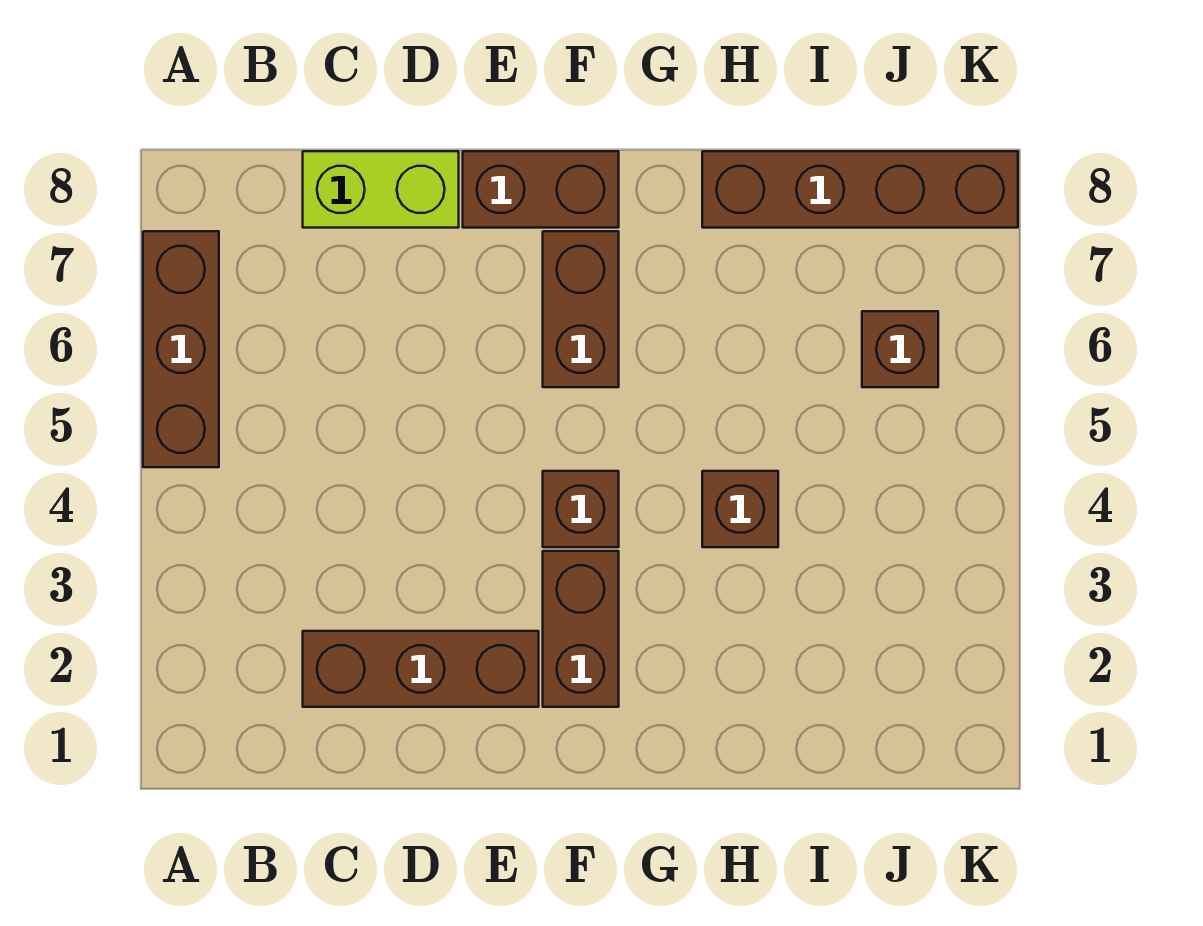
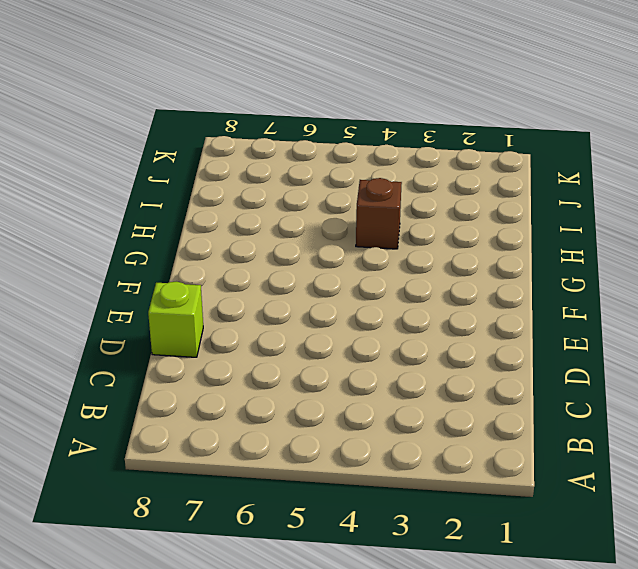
lime brick D8 level 1 -> lime brick C8:D8 level 1
none -> brown brick A5:A7 level 1
none -> brown brick C2:E2 level 1

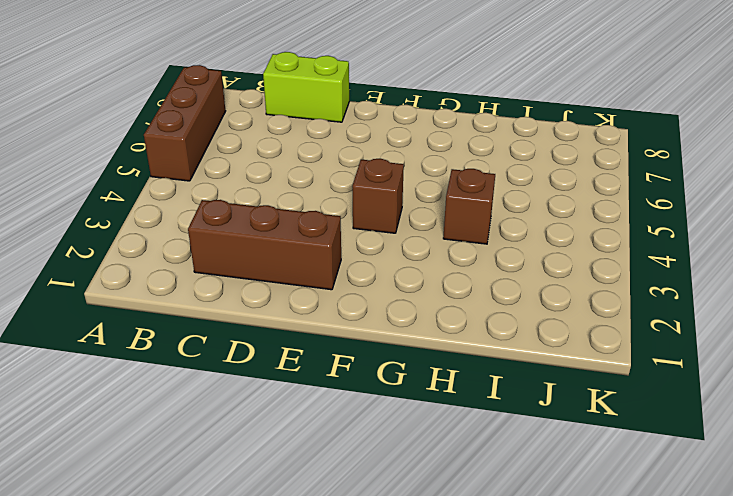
none -> brown brick E8:F8 level 1
none -> brown brick F2:F3 level 1

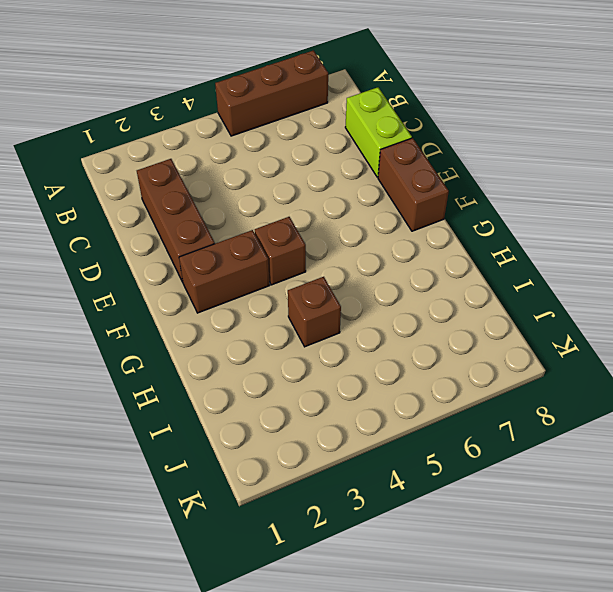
none -> brown brick F6:F7 level 1
none -> brown brick H8:K8 level 1

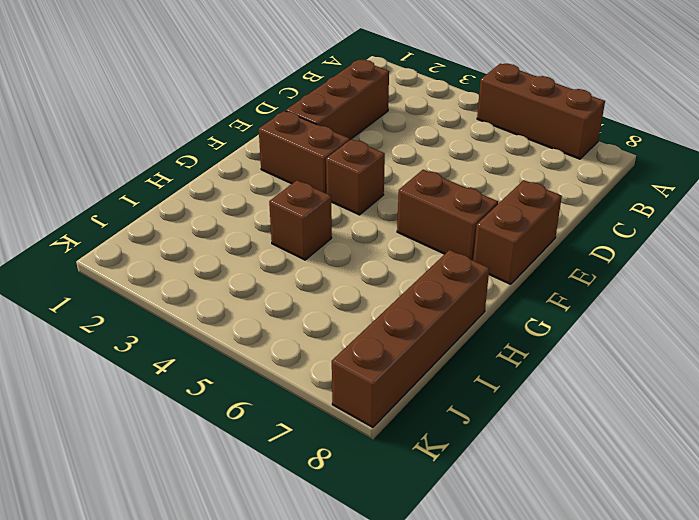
none -> lime brick C8:D8 level 1
none -> brown brick J6 level 1

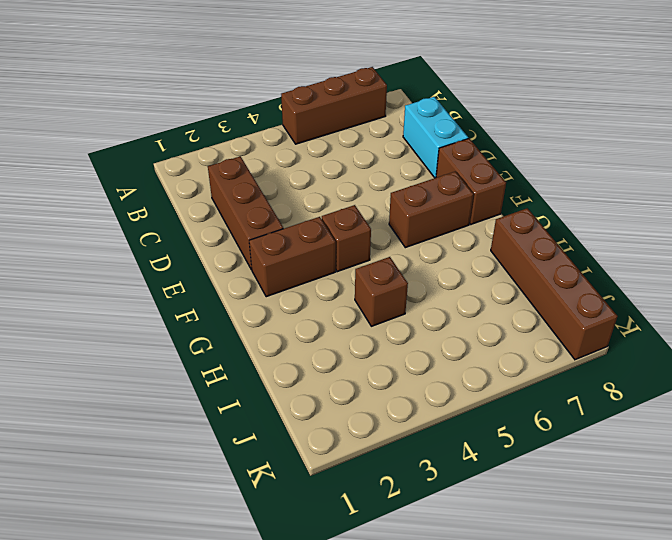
cyan brick C8:D8 level 1 -> lime brick C8:D8 level 1
none -> brown brick J6 level 1

